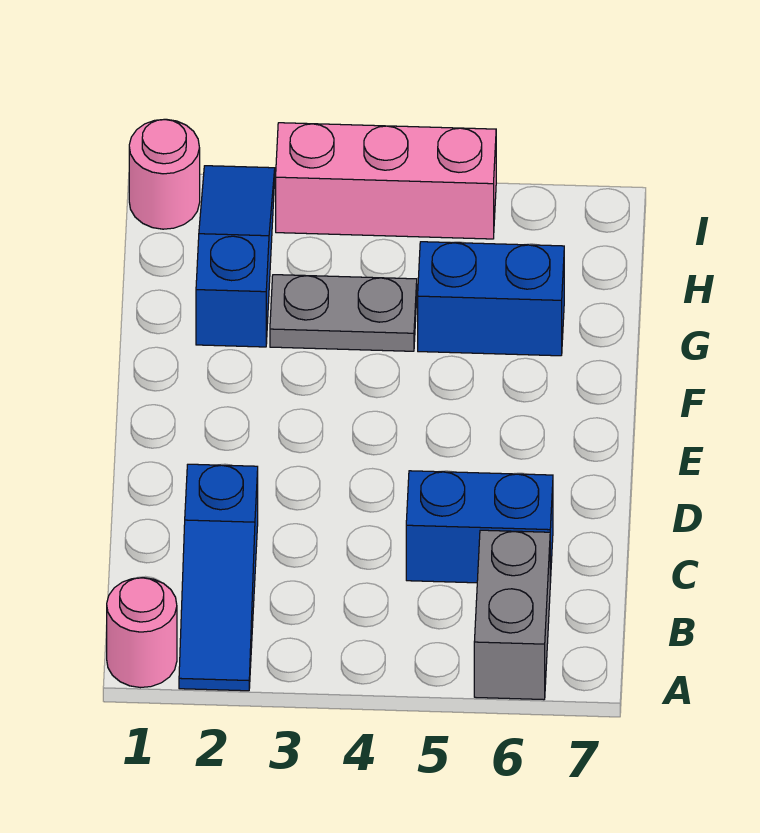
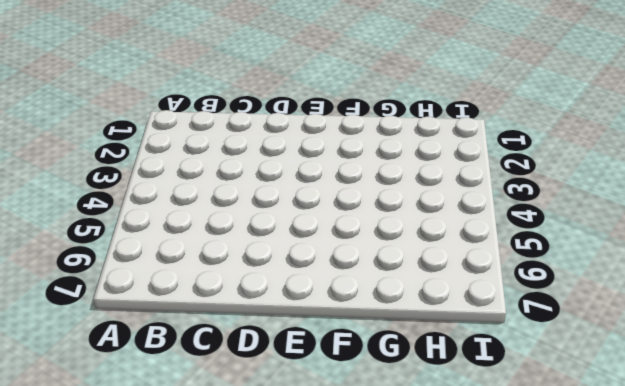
none -> pink round brick A1 level 1
none -> blue slope A2:C2 level 1 top C

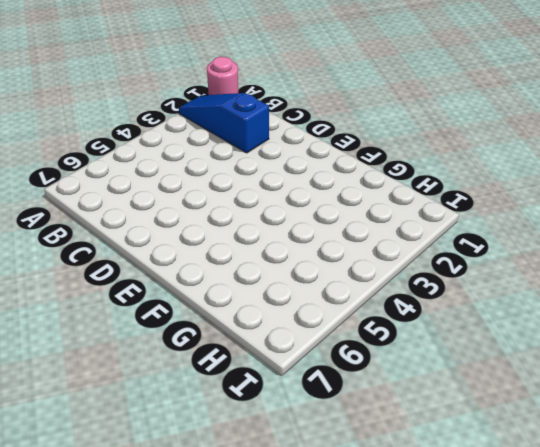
none -> grey brick A6:B6 level 1
none -> blue brick C5:C6 level 1

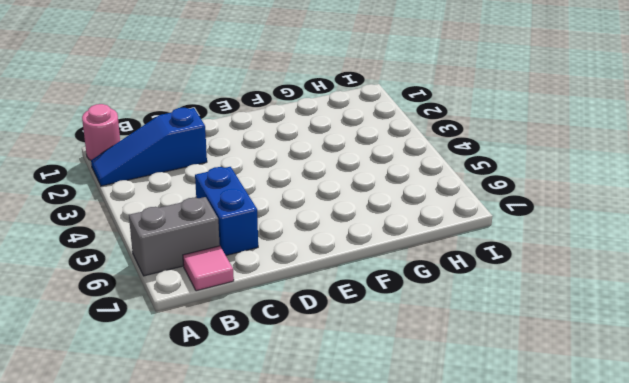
pink tile B7 level 1 -> none
none -> blue slope G2:I2 level 1 top G
none -> grey plate G3:G4 level 1

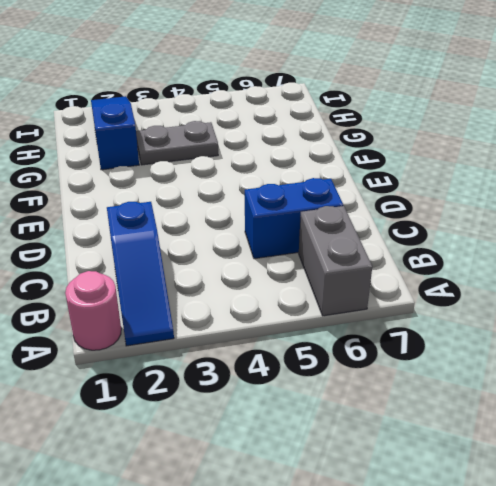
none -> blue brick G5:G6 level 1
none -> pink round brick I1 level 1

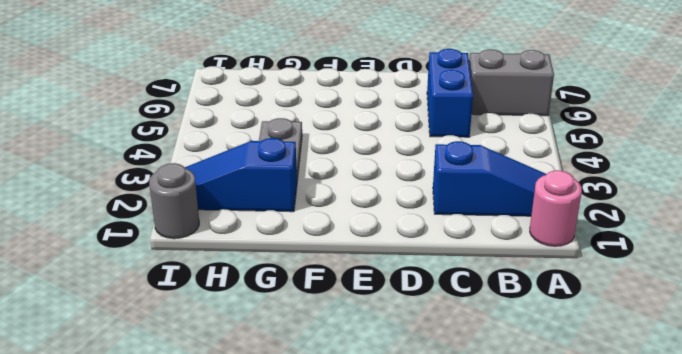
grey round brick I1 level 1 -> pink round brick I1 level 1
none -> blue brick G5:G6 level 1
none -> pink brick I3:I5 level 1

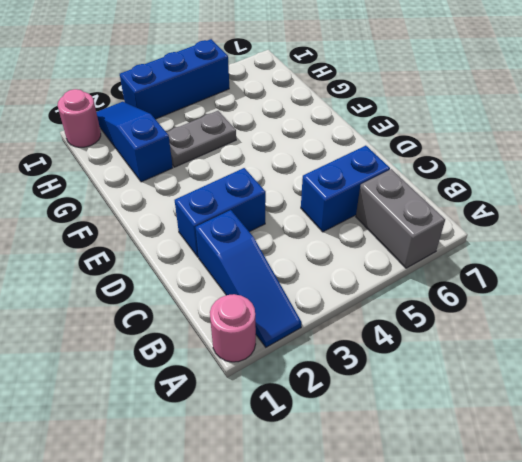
blue brick D2:D3 level 1 -> blue brick G5:G6 level 1
blue brick I3:I5 level 1 -> pink brick I3:I5 level 1

